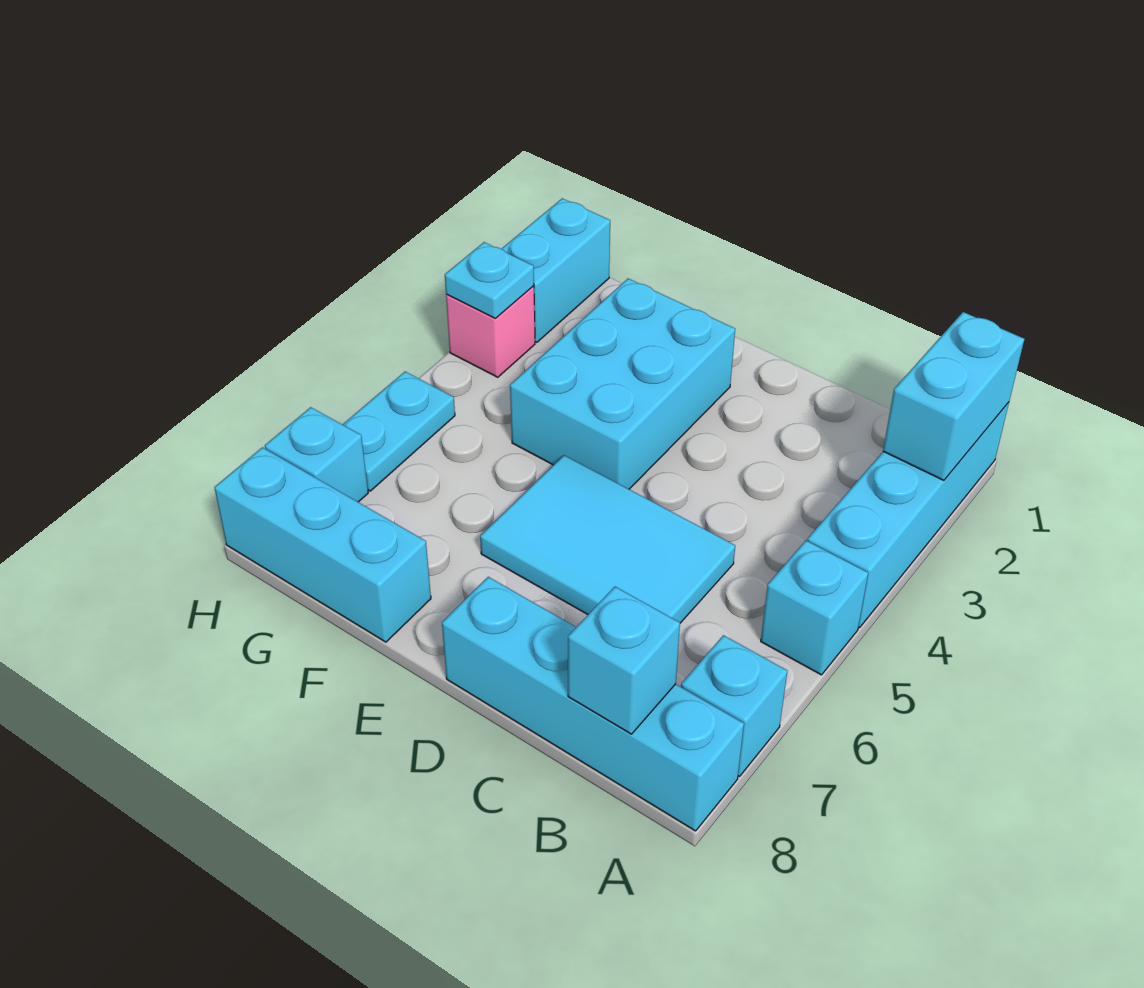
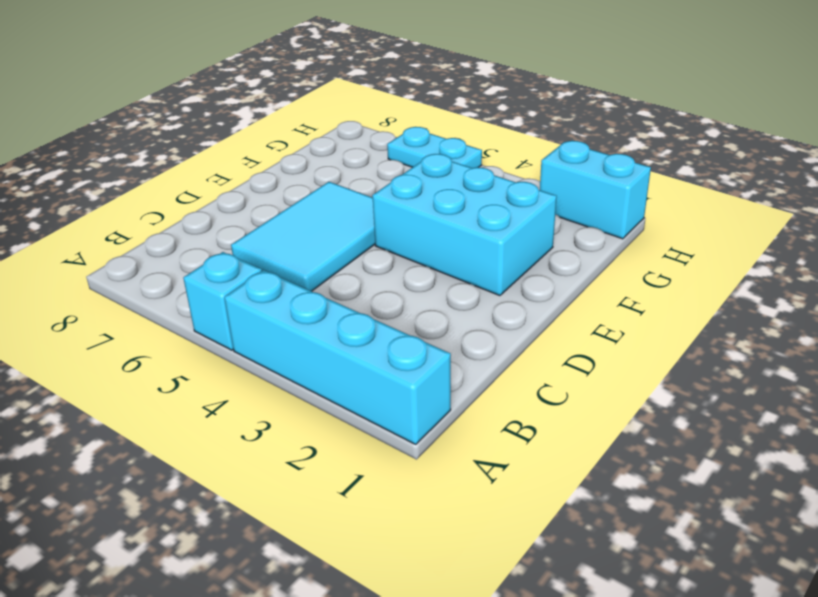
none -> cyan brick A7 level 1
none -> cyan brick A8:D8 level 1
none -> cyan brick F8:H8 level 1

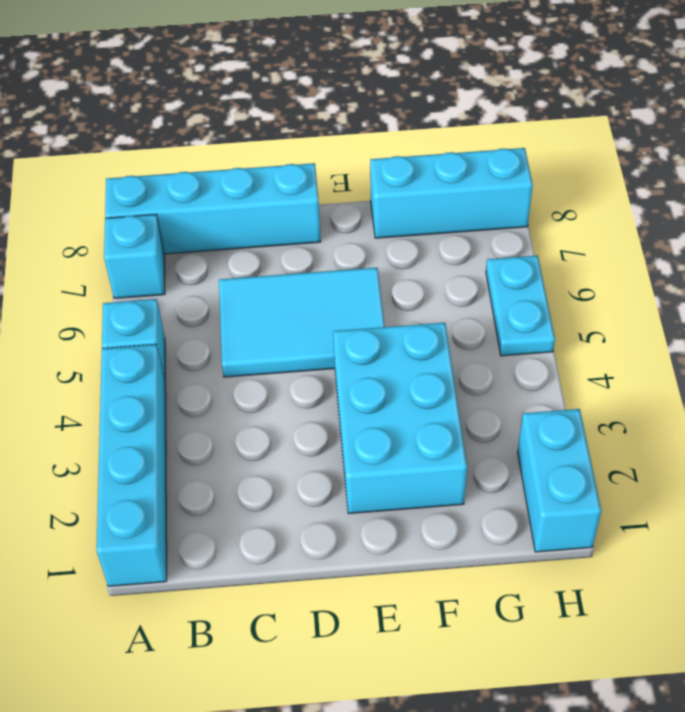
none -> pink brick H3 level 1
none -> cyan brick H7 level 1
none -> cyan brick A1:A2 level 2

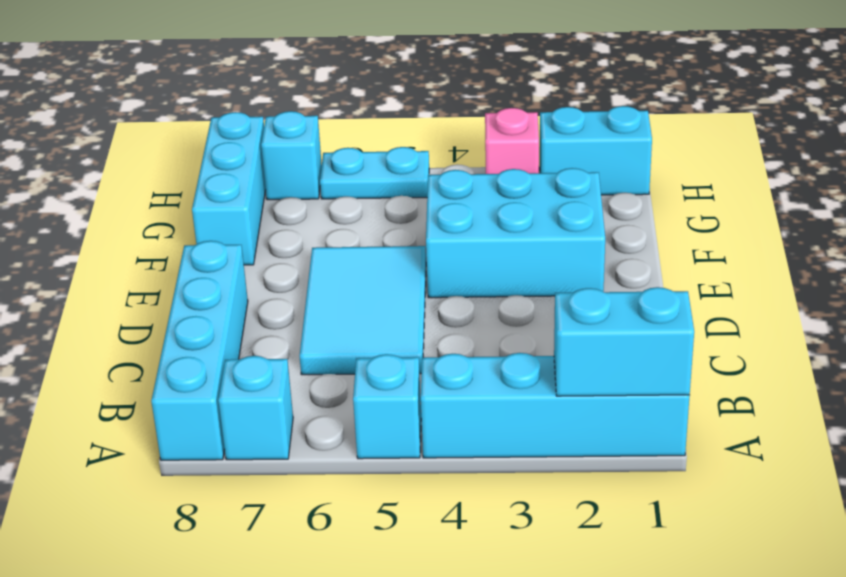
none -> cyan brick B8 level 2
none -> cyan plate H3 level 2

